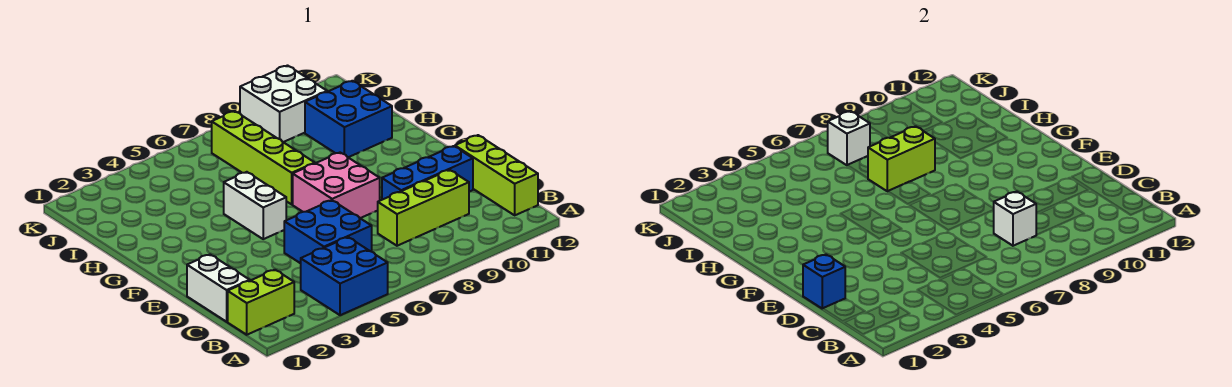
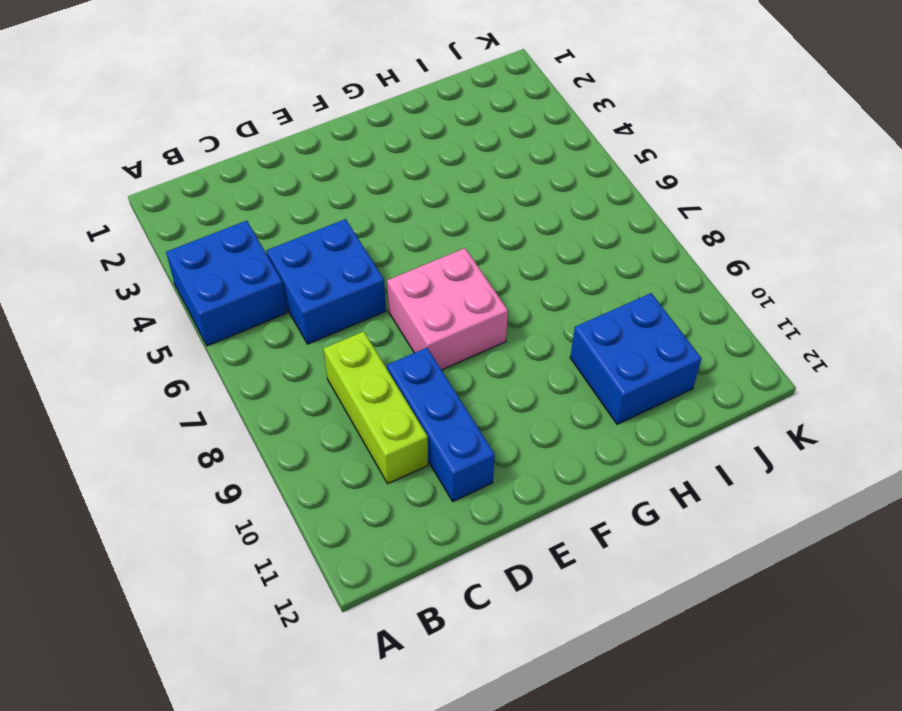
none -> lime brick B1:B2 level 1
none -> lime brick B12:D12 level 1
none -> white brick C1:D1 level 1

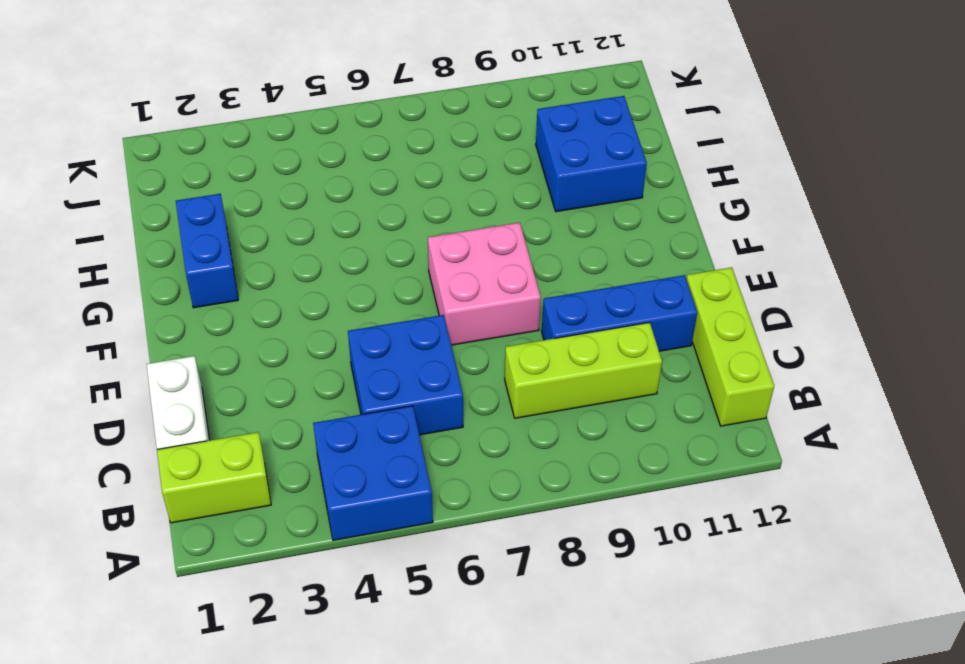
blue brick G2:H2 level 1 -> none
none -> white brick F5:G5 level 1
none -> lime brick G7:J7 level 1
none -> white brick J9:K10 level 1

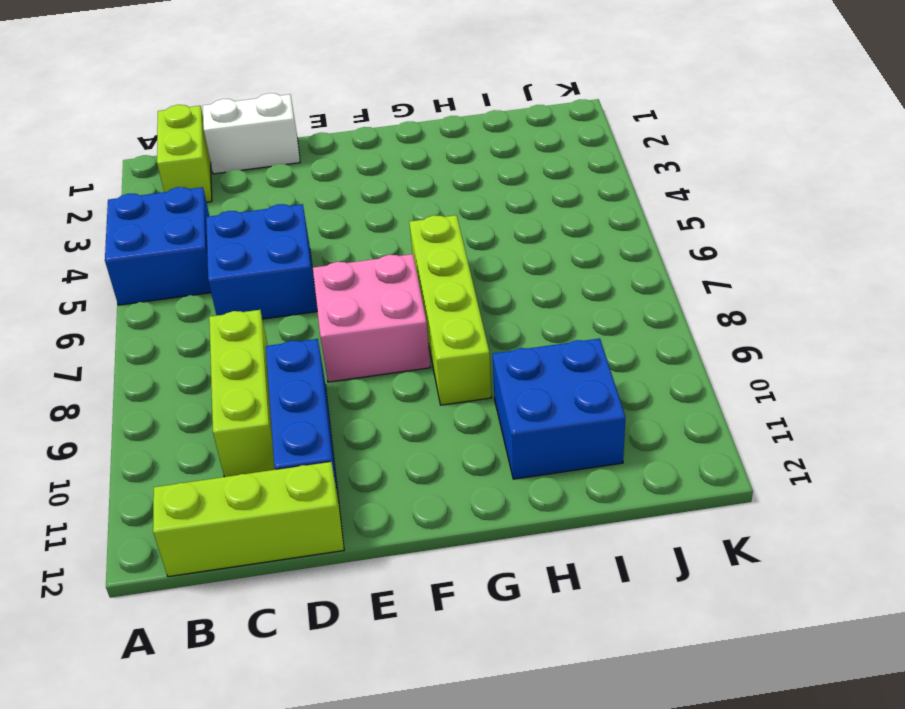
lime brick G6:G9 level 1 -> lime brick G7:J7 level 1
none -> white brick F5:G5 level 1
none -> white brick J9:K10 level 1
none -> white brick C8 level 2

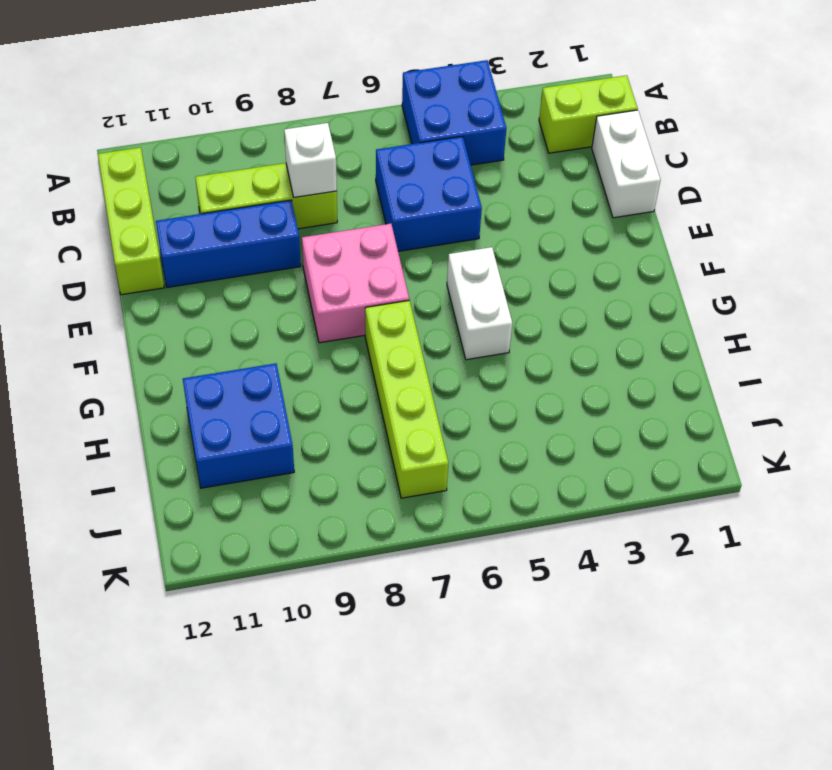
none -> white brick J9:K10 level 1
none -> blue brick D1 level 2
none -> lime brick H7:H8 level 2

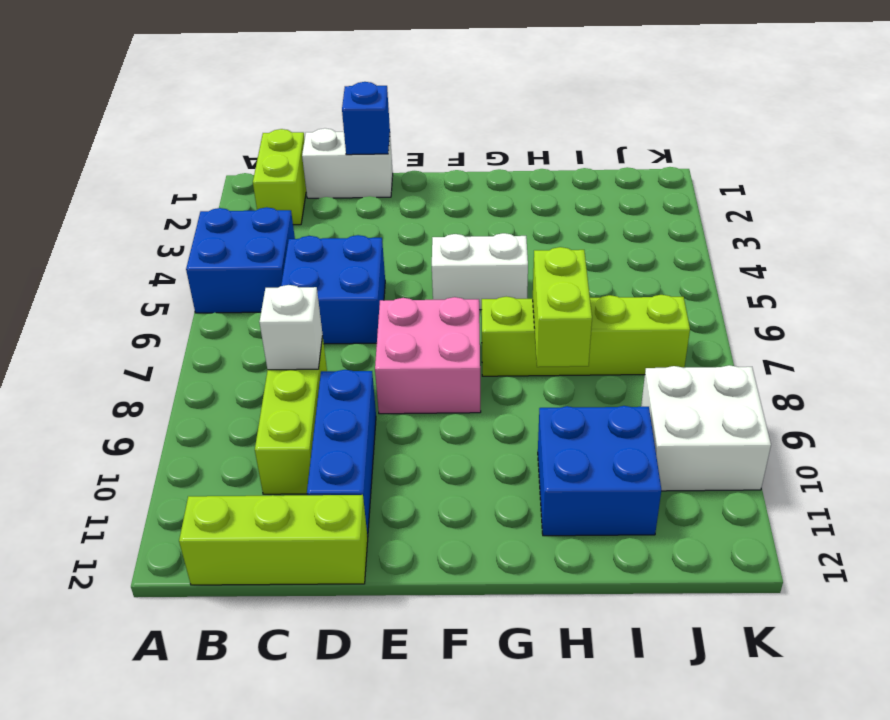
none -> white brick J7 level 2

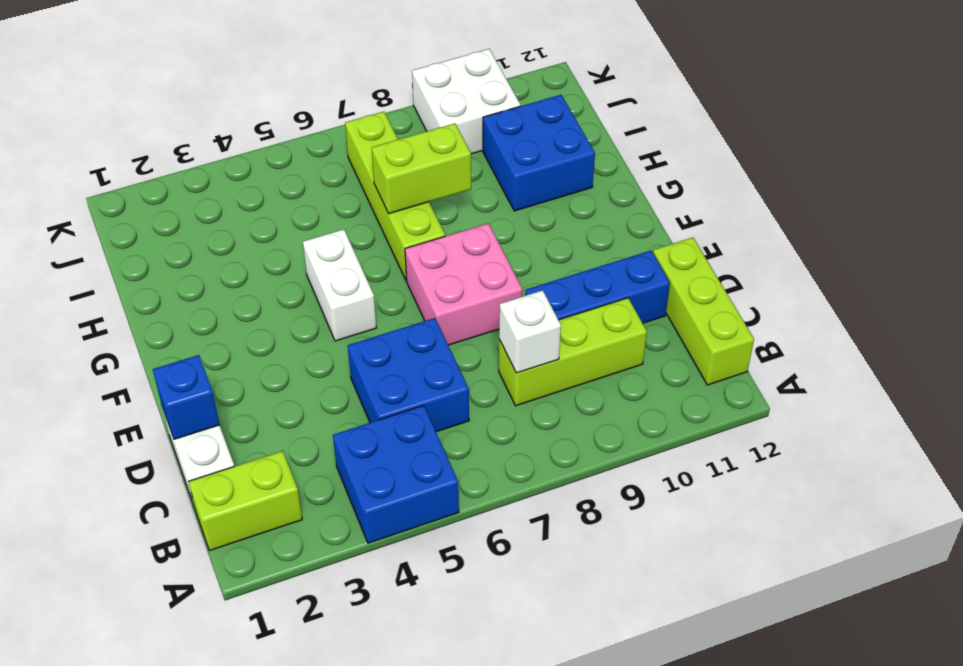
none -> white brick J7 level 2

